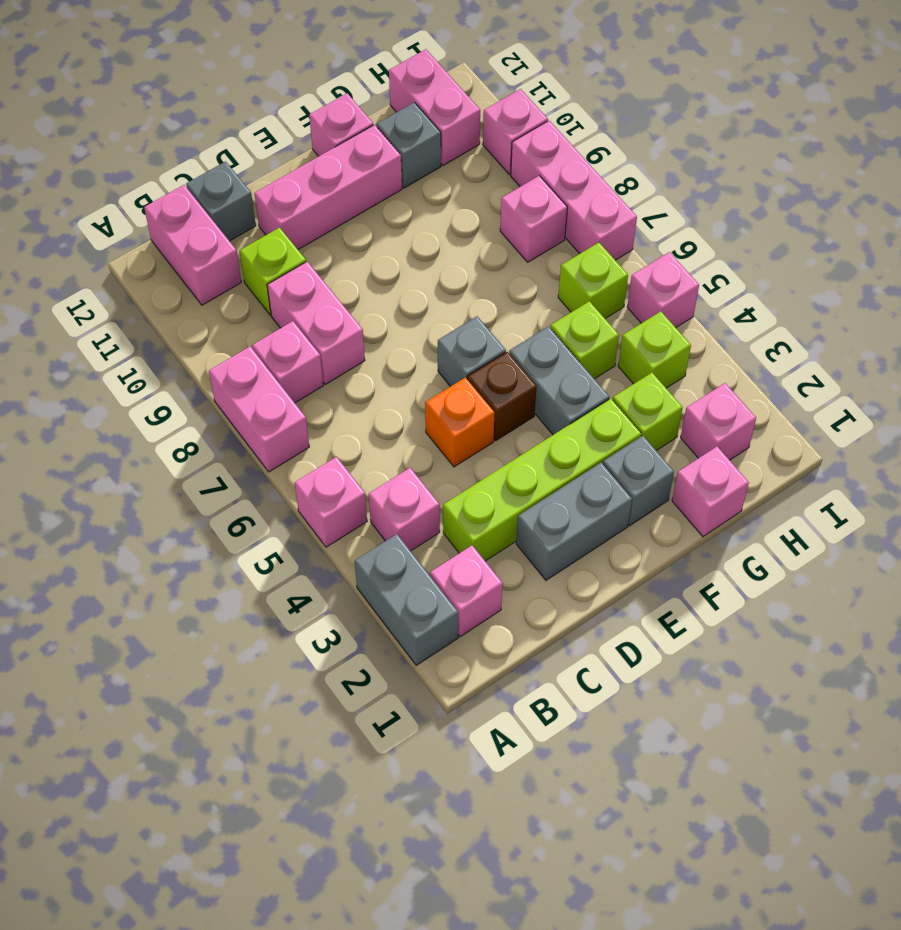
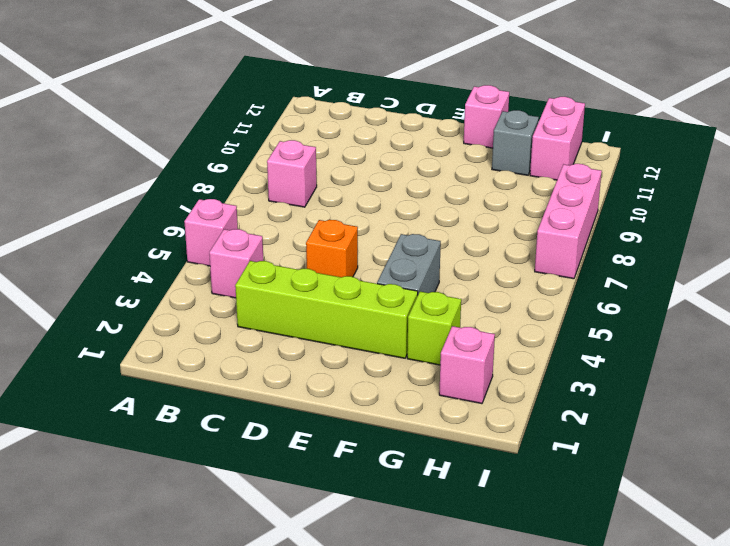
none -> grey brick A2:A3 level 1
none -> pink brick A7:A8 level 1
none -> pink brick B2 level 1
none -> pink brick B11:B12 level 1

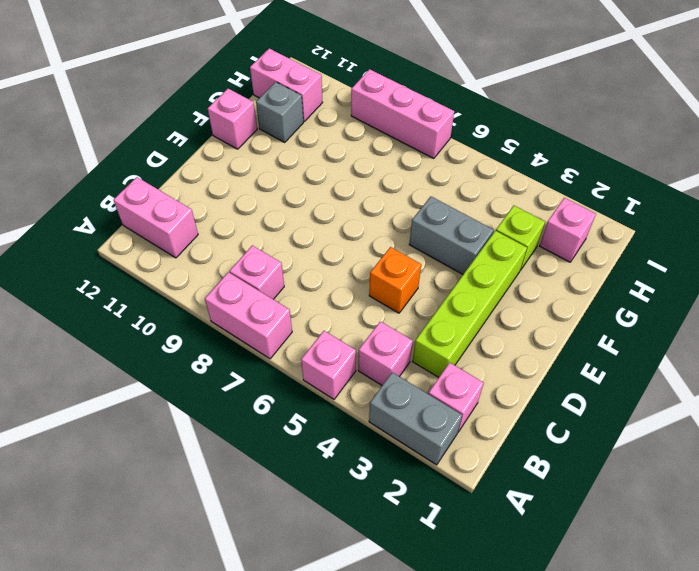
none -> pink brick C8:C9 level 1
none -> lime brick C10 level 1
none -> grey brick C12 level 1
none -> grey brick D2:E2 level 1

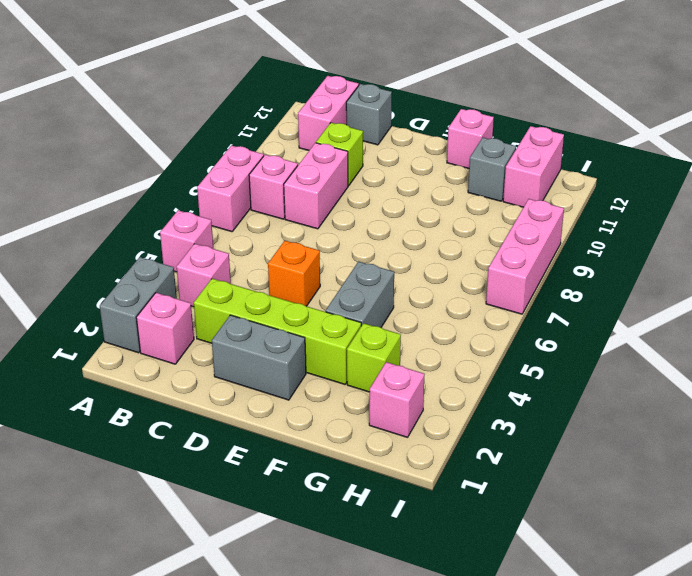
none -> pink brick D11:F11 level 1
none -> brown brick E5 level 1
none -> grey brick E6 level 1
none -> grey brick F2 level 1

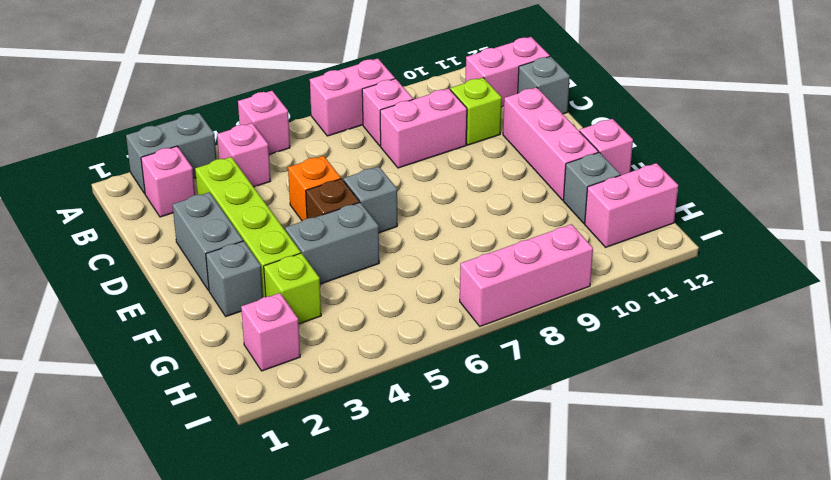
none -> pink brick G1 level 1
none -> lime brick G5 level 1
none -> lime brick H4 level 1
none -> lime brick H6 level 1

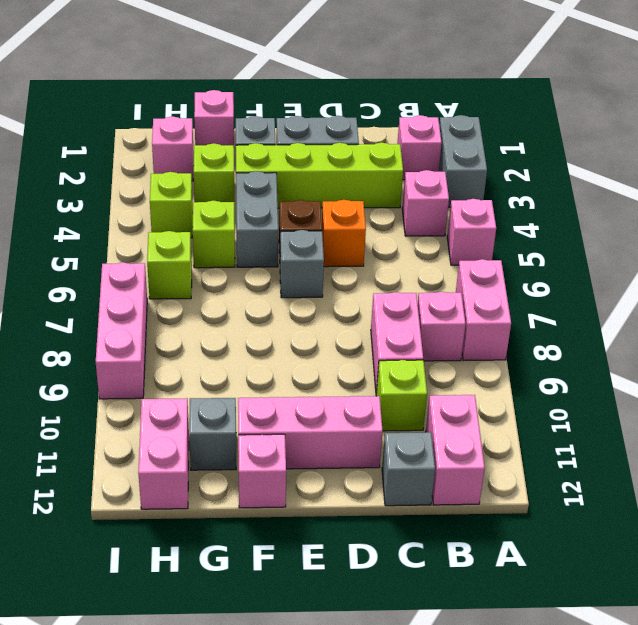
none -> pink brick H8 level 1
none -> pink brick I5 level 1
none -> pink brick I10 level 1

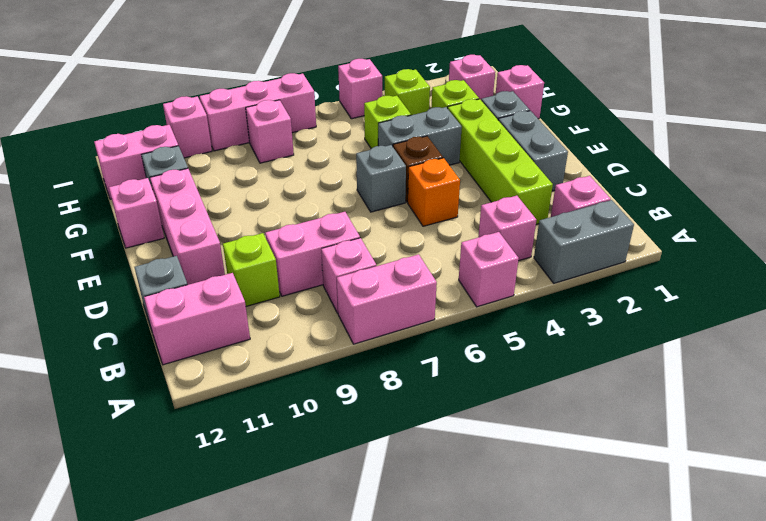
none -> lime brick H6 level 1

